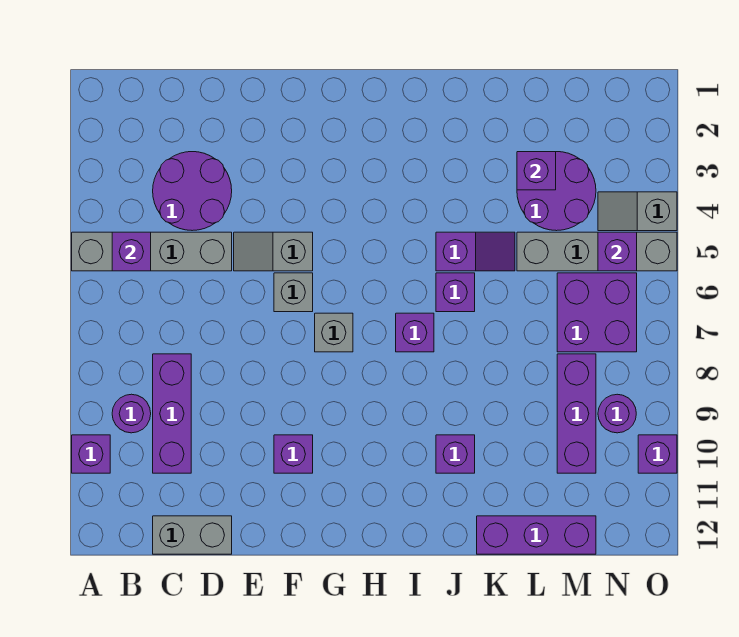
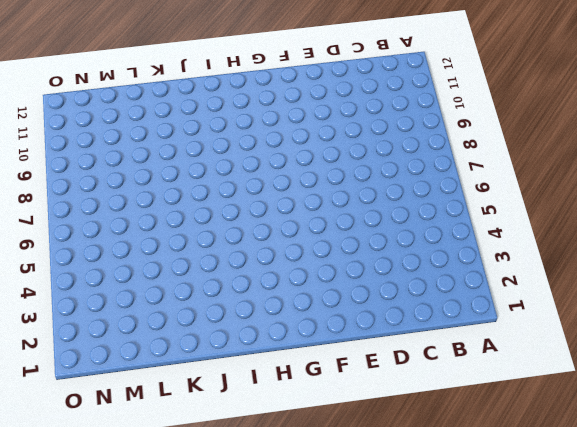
none -> grey brick A5:D5 level 1
none -> purple brick A10 level 1
none -> purple round brick B9 level 1

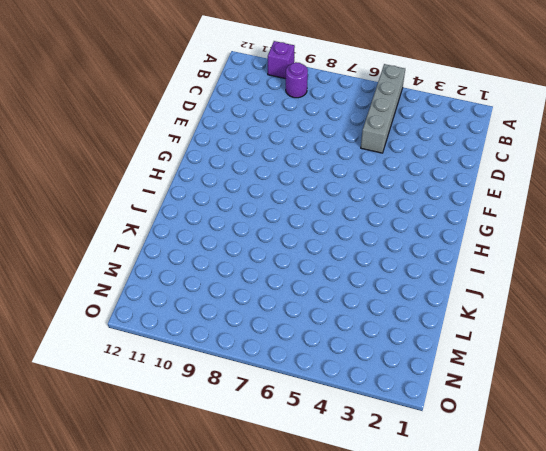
none -> purple round brick C3:D4 level 1
none -> purple brick C8:C10 level 1
none -> grey brick C12:D12 level 1

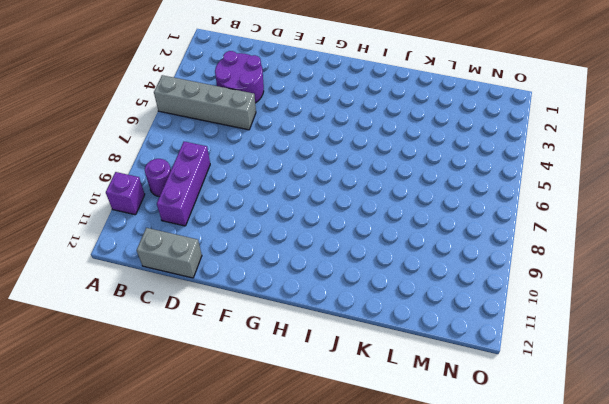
none -> grey slope E5:F5 level 1 top F
none -> grey brick F6 level 1
none -> purple brick F10 level 1

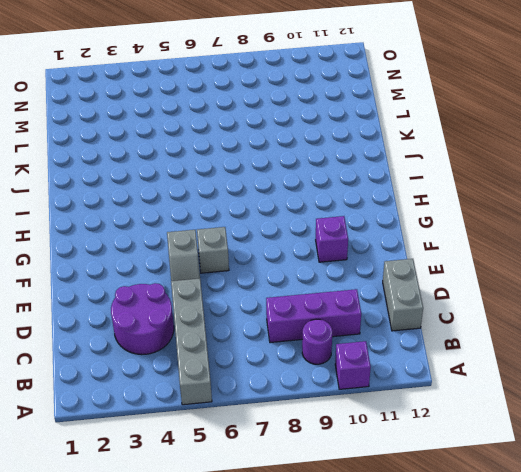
none -> grey brick G7 level 1
none -> purple brick I7 level 1
none -> purple slope J5:K5 level 1 top J

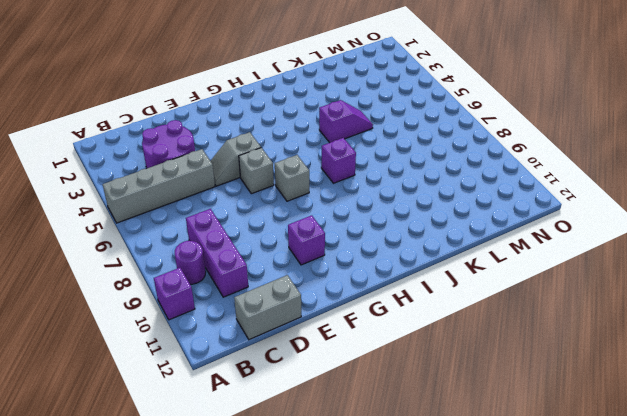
none -> purple brick J6 level 1
none -> purple brick J10 level 1
none -> purple brick K12:M12 level 1

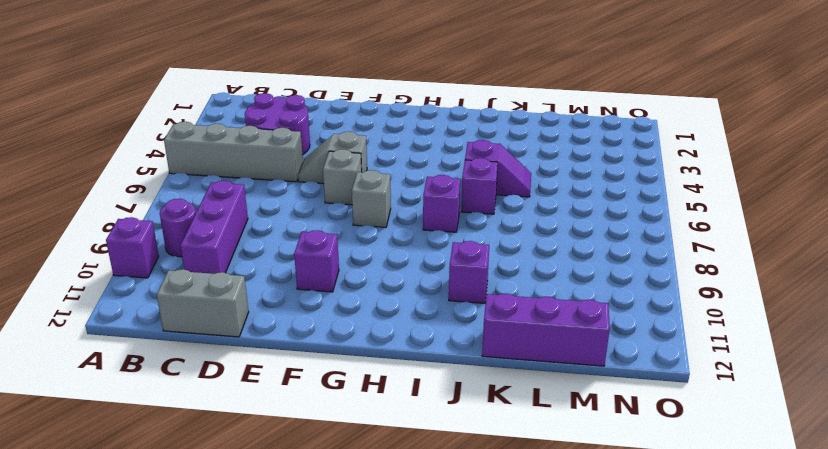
none -> purple round brick L3:M4 level 1
none -> grey brick L5:O5 level 1
none -> purple brick M6:N7 level 1

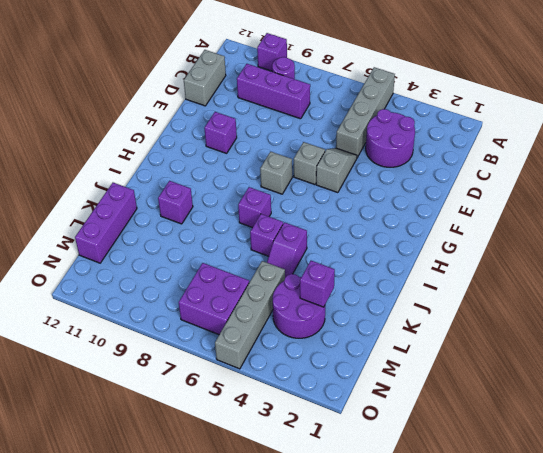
none -> purple brick M8:M10 level 1
none -> grey slope N4:O4 level 1 top O
none -> purple round brick N9 level 1

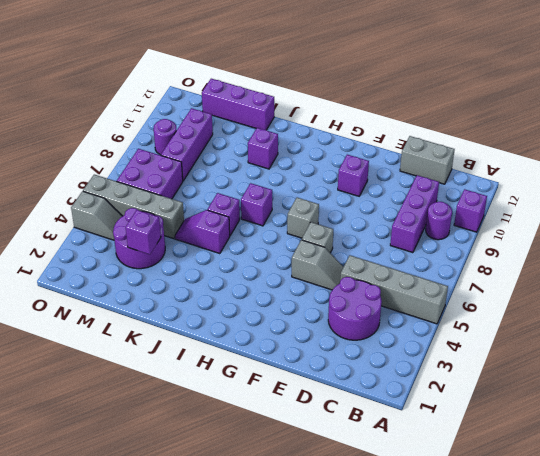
none -> purple brick O10 level 1
none -> purple brick B5 level 2
none -> purple brick N5 level 2

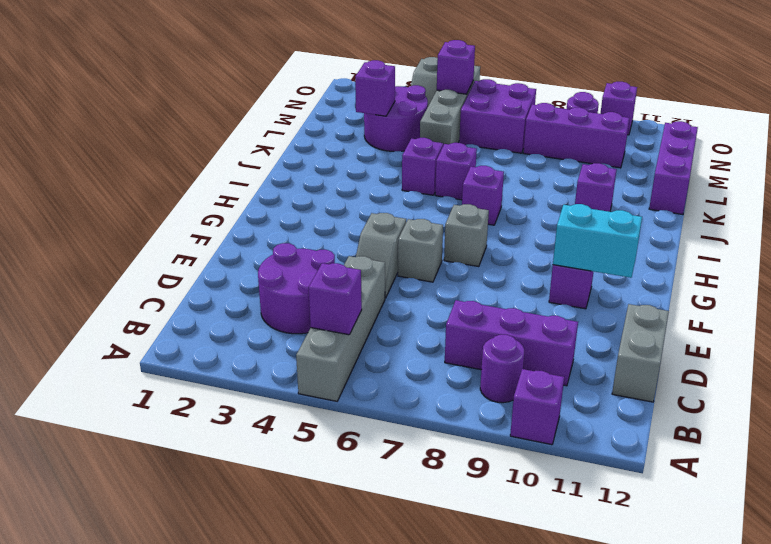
cyan brick F10:F11 level 2 -> none

